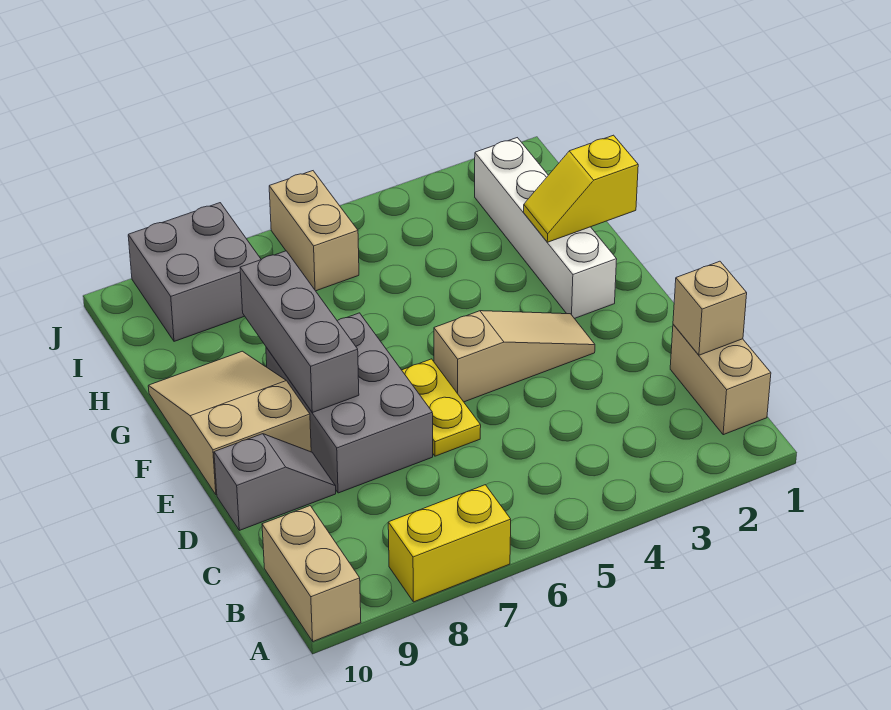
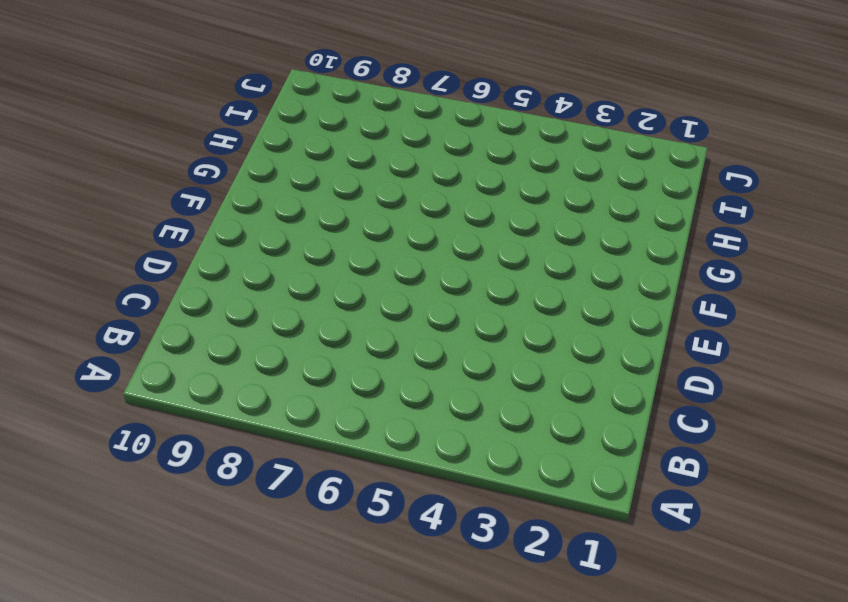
none -> yellow brick A7:A8 level 1
none -> tan brick A10:B10 level 1
none -> tan brick B1:C1 level 1

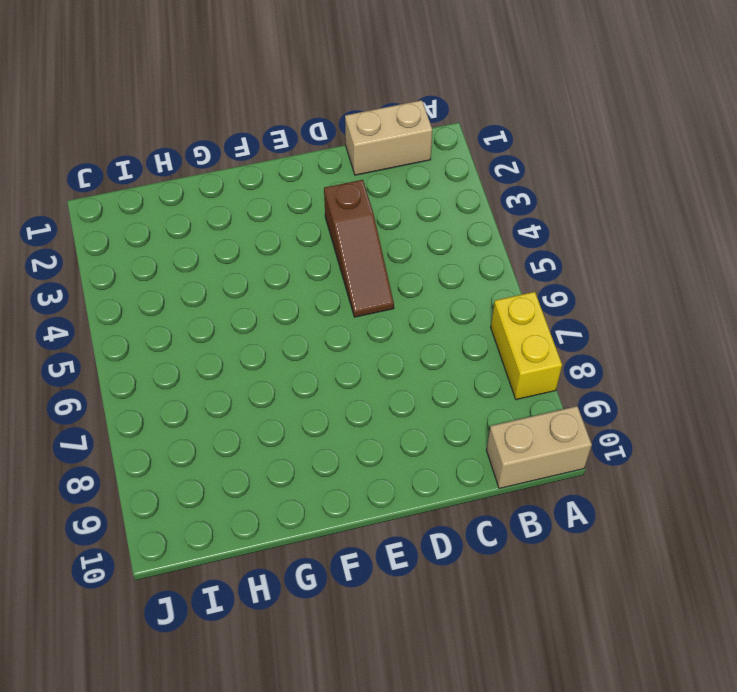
brown slope D3:D5 level 1 top 3 -> none
none -> yellow plate D6:E6 level 1
none -> grey brick D7:F8 level 1
none -> grey slope D9:D10 level 1 top 10

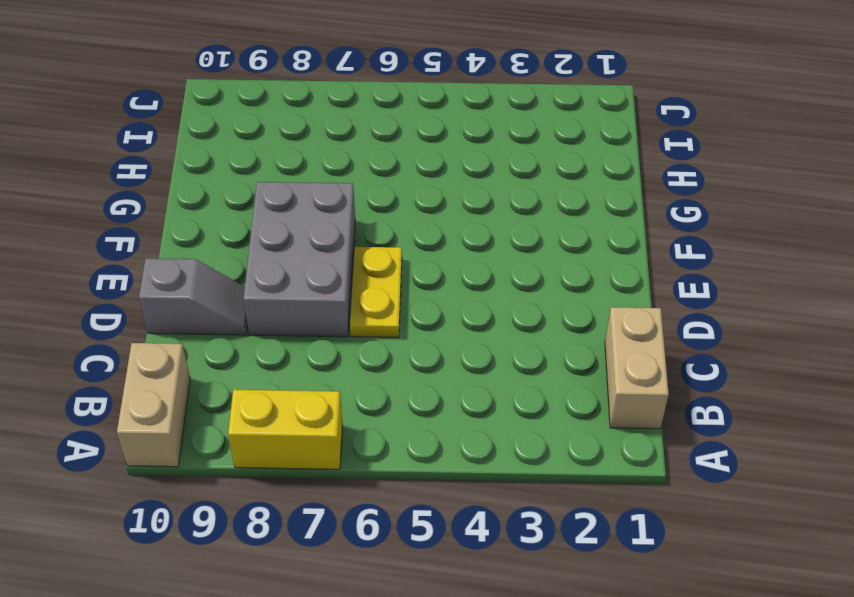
none -> tan slope E3:E5 level 1 top 5
none -> tan slope E9:G10 level 1 top E
none -> white brick F2:I2 level 1

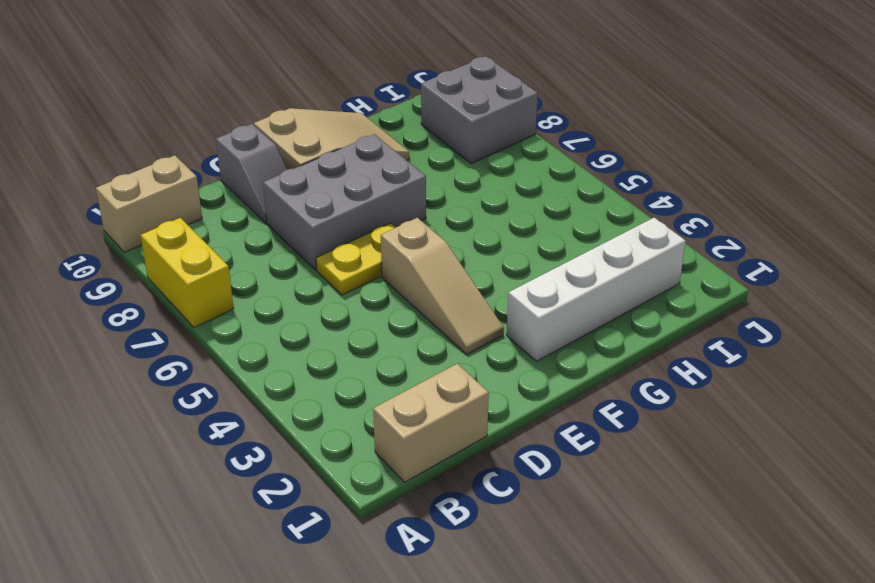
none -> tan brick I6:J6 level 1
none -> tan brick C1 level 2
none -> grey brick E8:G8 level 2

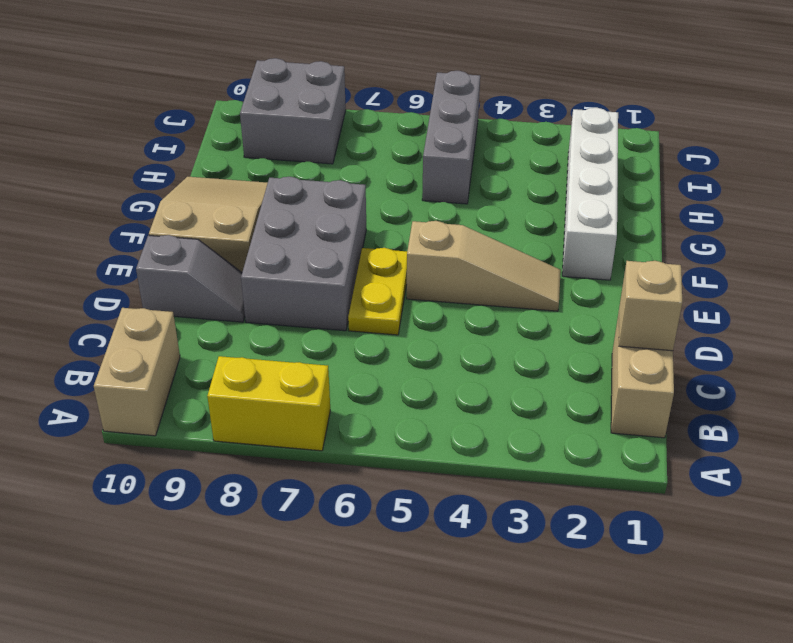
grey brick H5:J5 level 1 -> grey brick E8:G8 level 2
none -> tan brick I6:J6 level 1
none -> yellow slope G1:G2 level 2 top 1

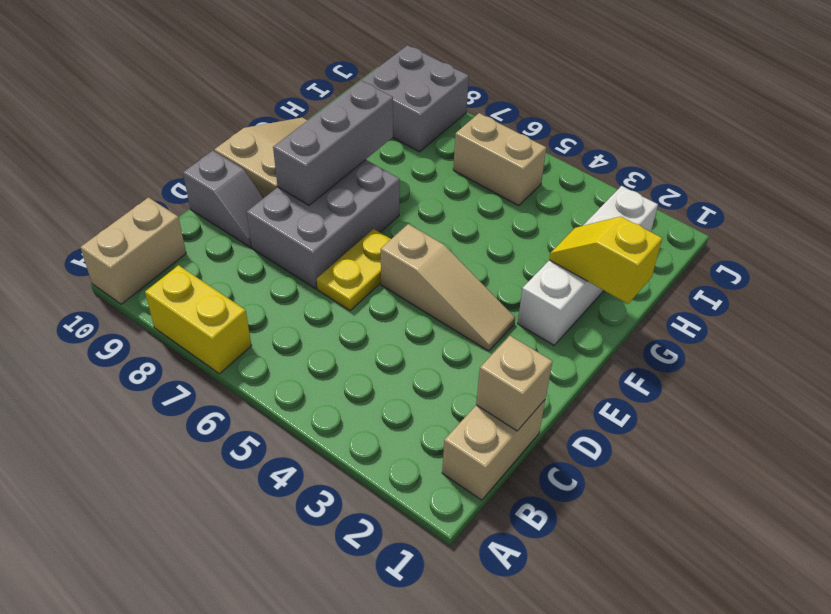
tan brick I5:I6 level 1 -> tan brick I6:J6 level 1

